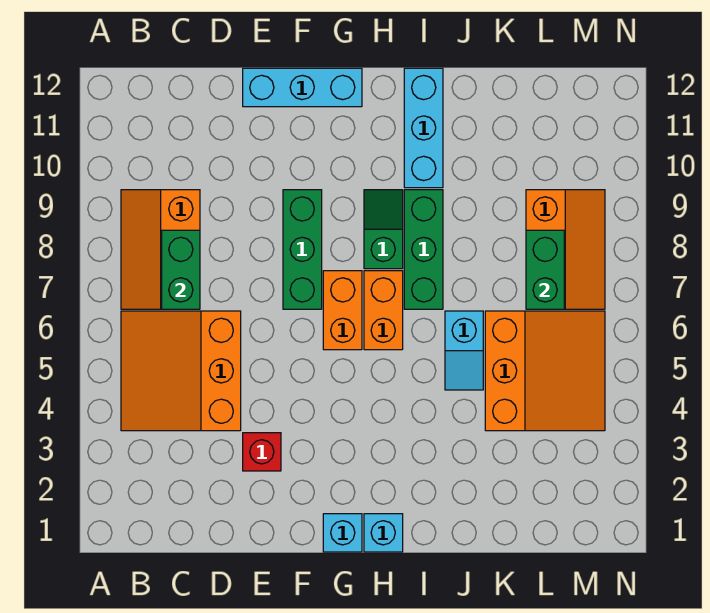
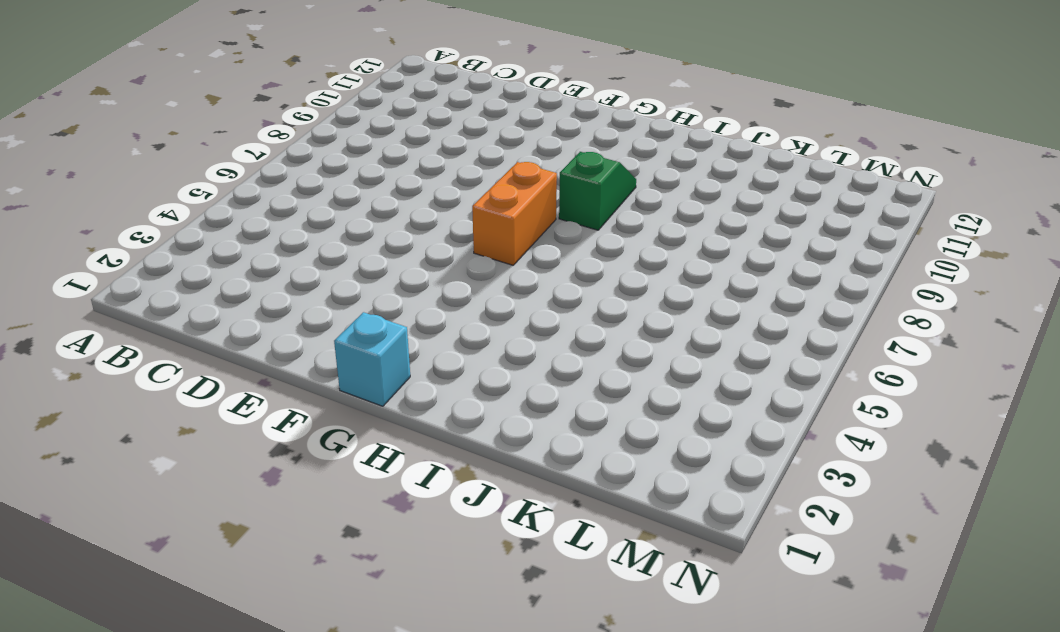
none -> orange slope B4:D6 level 1 top D
none -> orange slope B7:C9 level 1 top C
none -> red brick E3 level 1

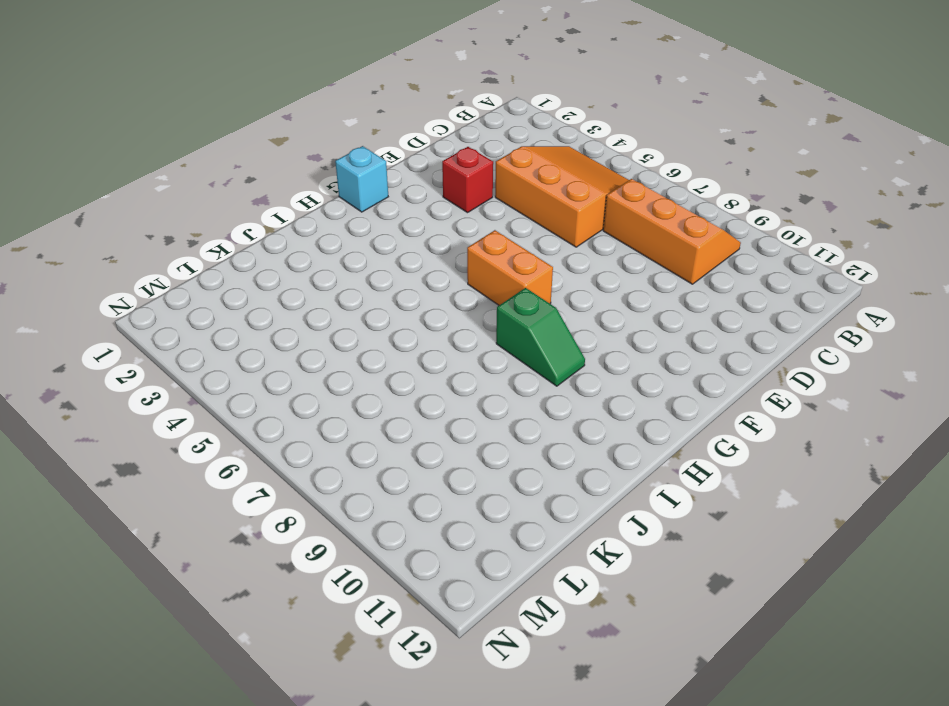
none -> cyan brick E12:G12 level 1
none -> green brick F7:F9 level 1
none -> cyan brick H1 level 1

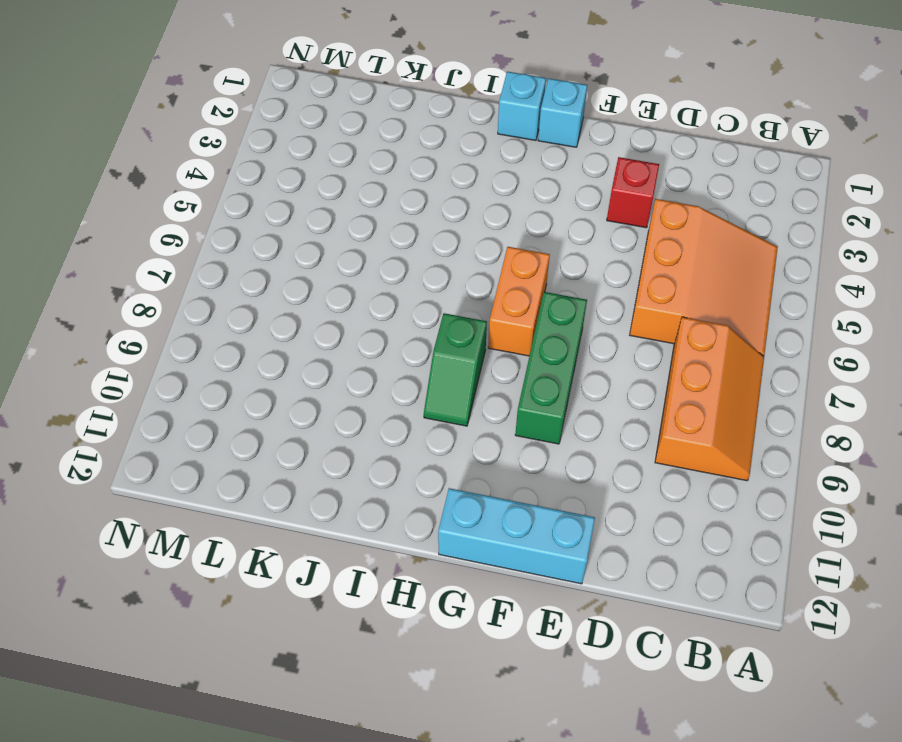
none -> orange brick H6:H7 level 1
none -> green brick I7:I9 level 1
none -> cyan brick I10:I12 level 1

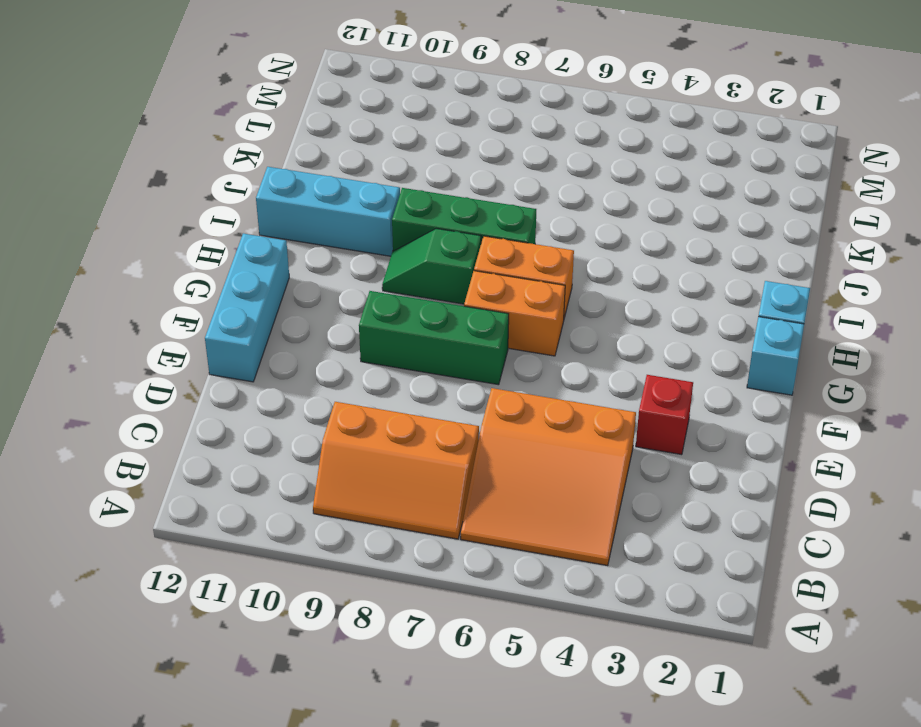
none -> cyan slope J5:J6 level 1 top 6
none -> orange slope K4:M6 level 1 top K
none -> orange slope L7:M9 level 1 top L

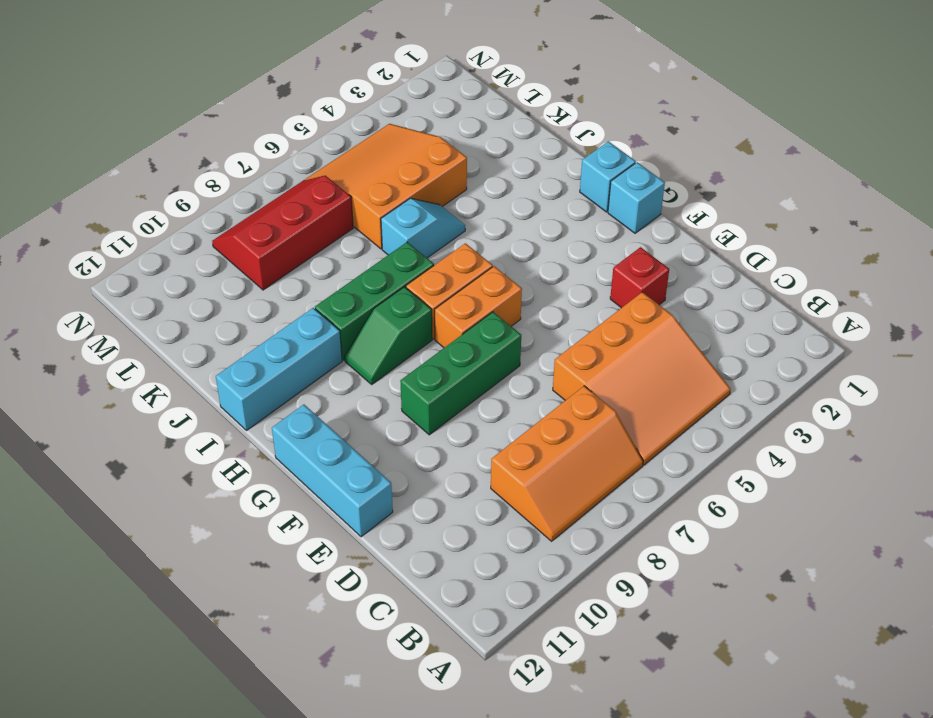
red slope L7:M9 level 1 top L -> orange slope L7:M9 level 1 top L
none -> green brick C7:C8 level 2
none -> green brick L7:L8 level 2

